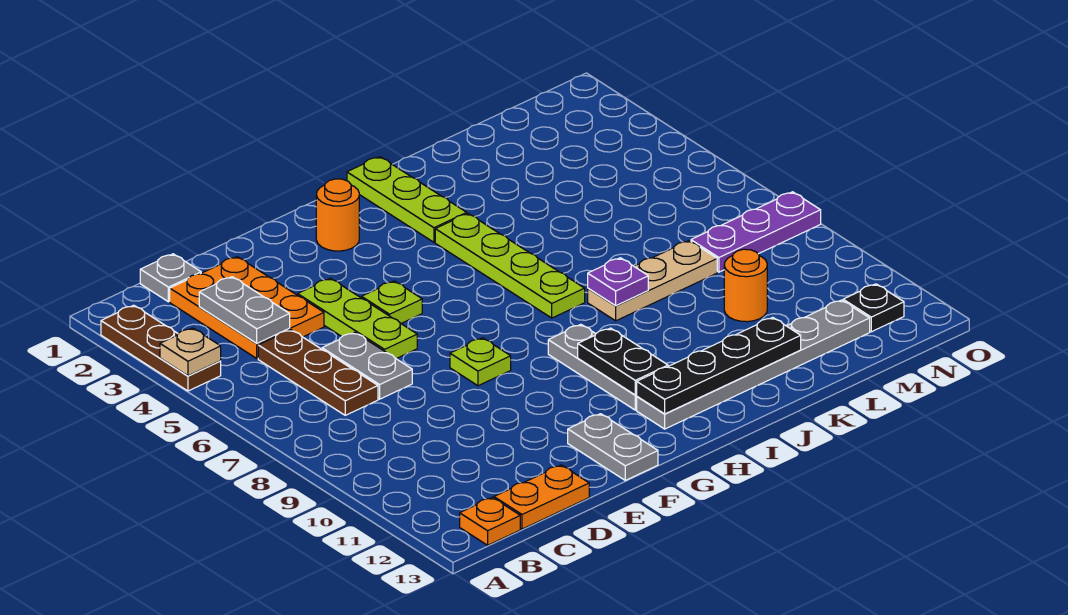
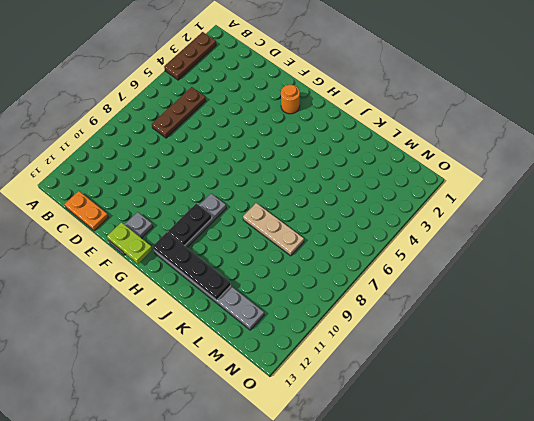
lime plate F13:G13 level 2 -> none
none -> orange plate B13 level 1
none -> grey plate C1 level 1
none -> orange plate C2:D4 level 1

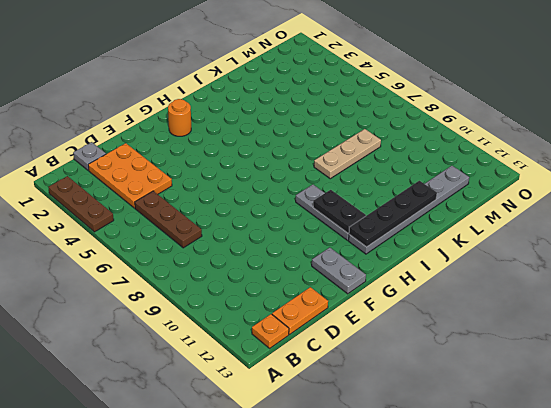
none -> grey plate D6:D7 level 1
none -> lime plate E4:E6 level 1
none -> lime plate F5 level 1

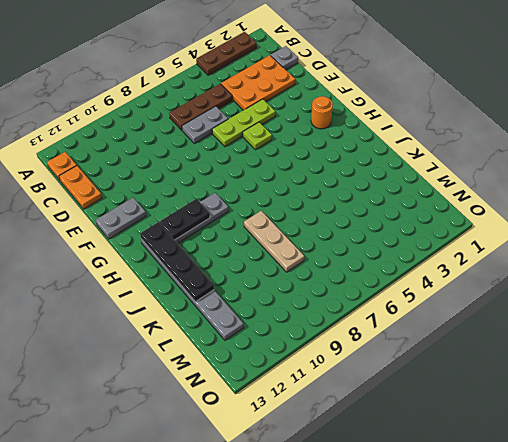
none -> lime plate F8 level 1
none -> lime plate I1:I3 level 1
none -> lime plate I4:I7 level 1

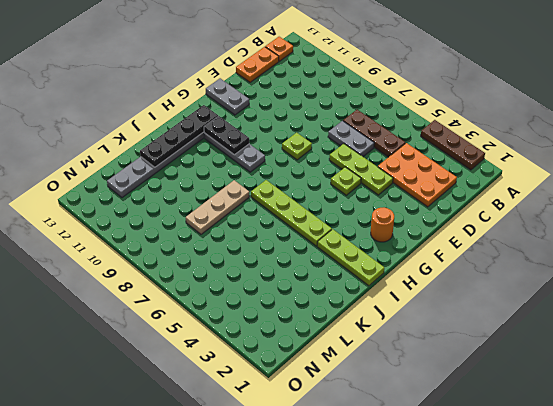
none -> grey plate C1 level 1
none -> orange round brick L10 level 1
none -> purple plate M8:O8 level 1

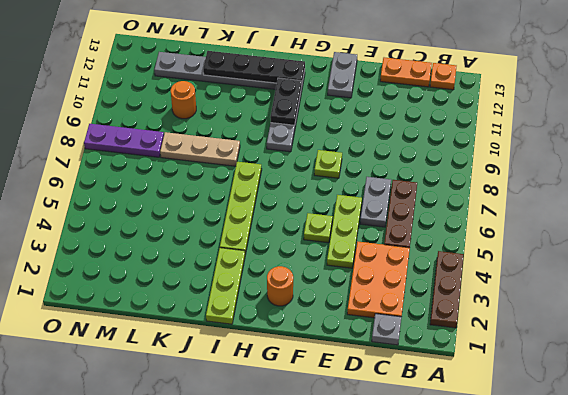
none -> black plate N12 level 1
none -> tan plate A4 level 2
none -> grey plate C3:C4 level 2

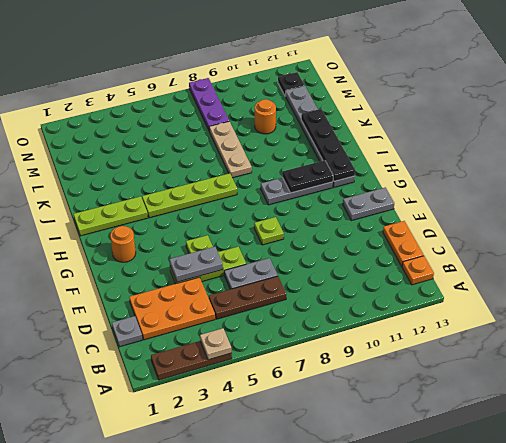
grey plate E4:E5 level 2 -> grey plate C3:C4 level 2
none -> purple plate J8 level 2

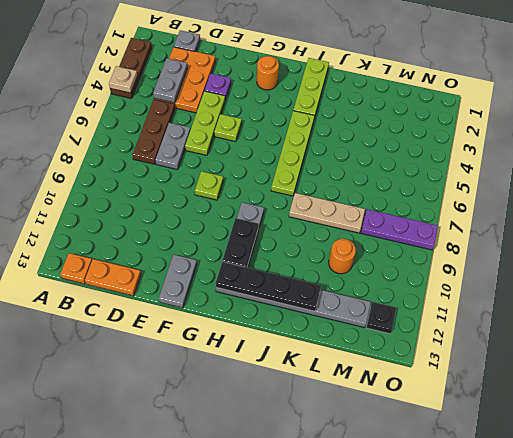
purple plate E3 level 1 -> purple plate J8 level 2

